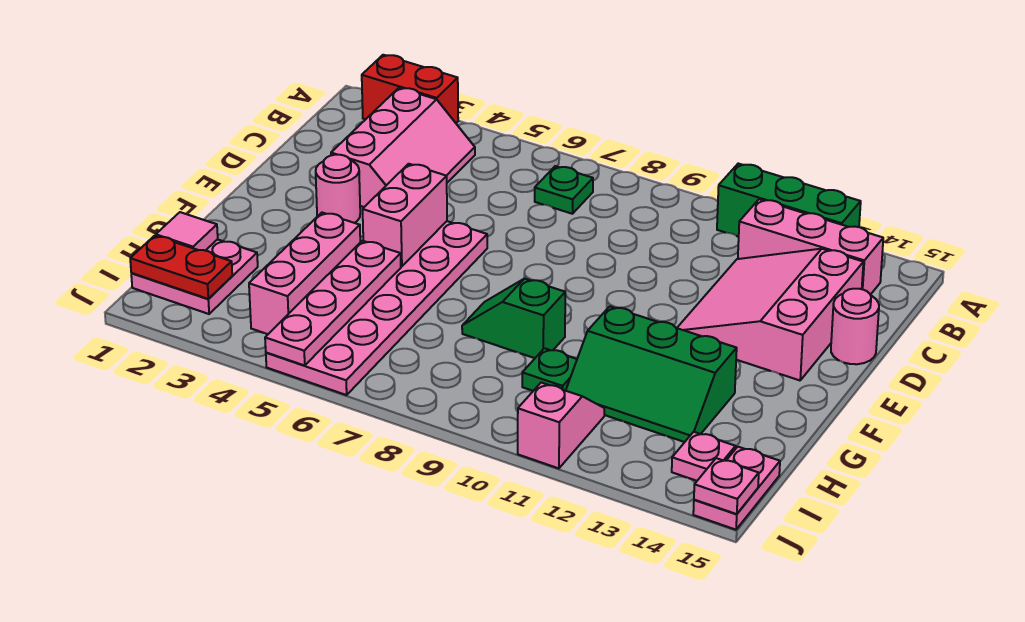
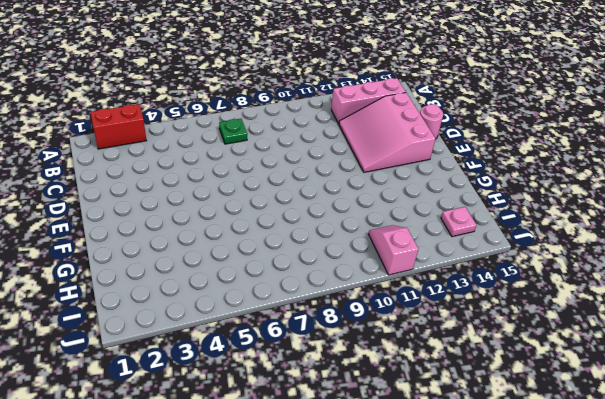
none -> green brick A11:A13 level 1
none -> pink slope B3:D4 level 1 top 3
none -> pink round brick E3 level 1

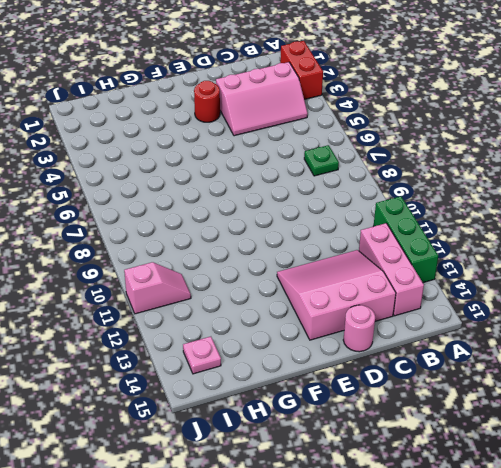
red round brick E3 level 1 -> pink round brick E3 level 1
none -> pink plate E5:J6 level 1
none -> pink brick G4:I4 level 1
none -> green slope G8:G9 level 1 top 9

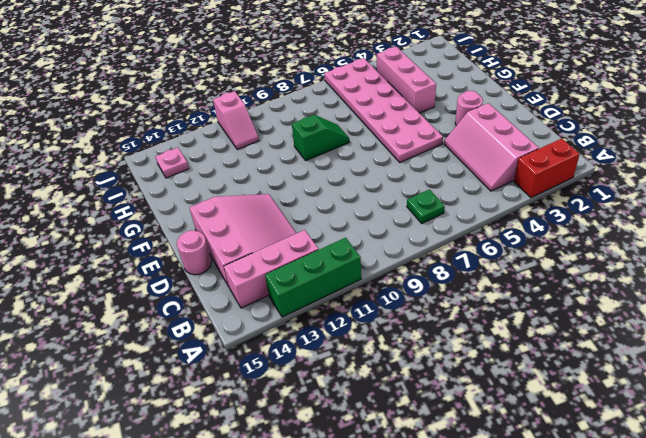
none -> green slope G11:H13 level 1 top G
none -> pink plate H1:I2 level 1
none -> green plate H10 level 1

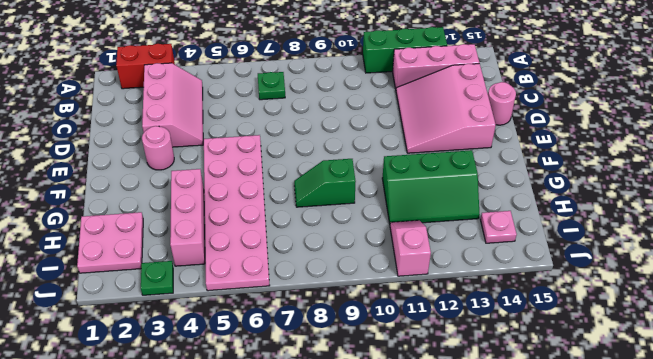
green plate J3 level 1 -> green plate H10 level 1
none -> pink plate I15:J15 level 1
none -> pink brick E5:F5 level 2
none -> pink plate G5:J5 level 2

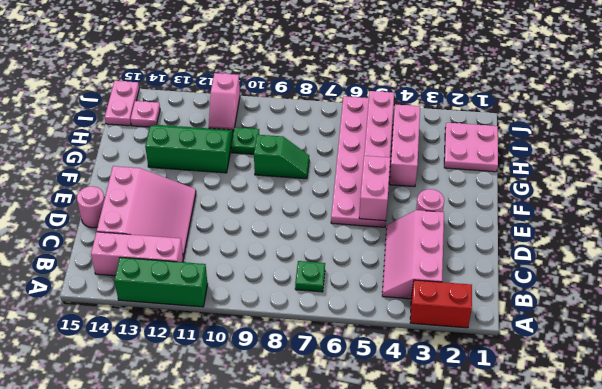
none -> pink tile H1 level 2
none -> red plate I1:I2 level 2
none -> pink plate J15 level 2

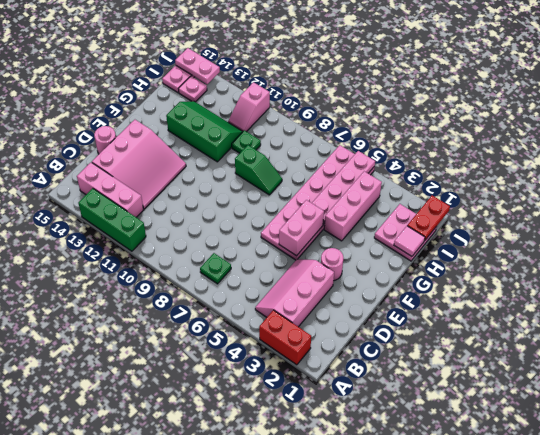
red plate I1:J1 level 2 -> red plate I1:I2 level 2
pink plate J14:J15 level 2 -> pink plate J15 level 2

